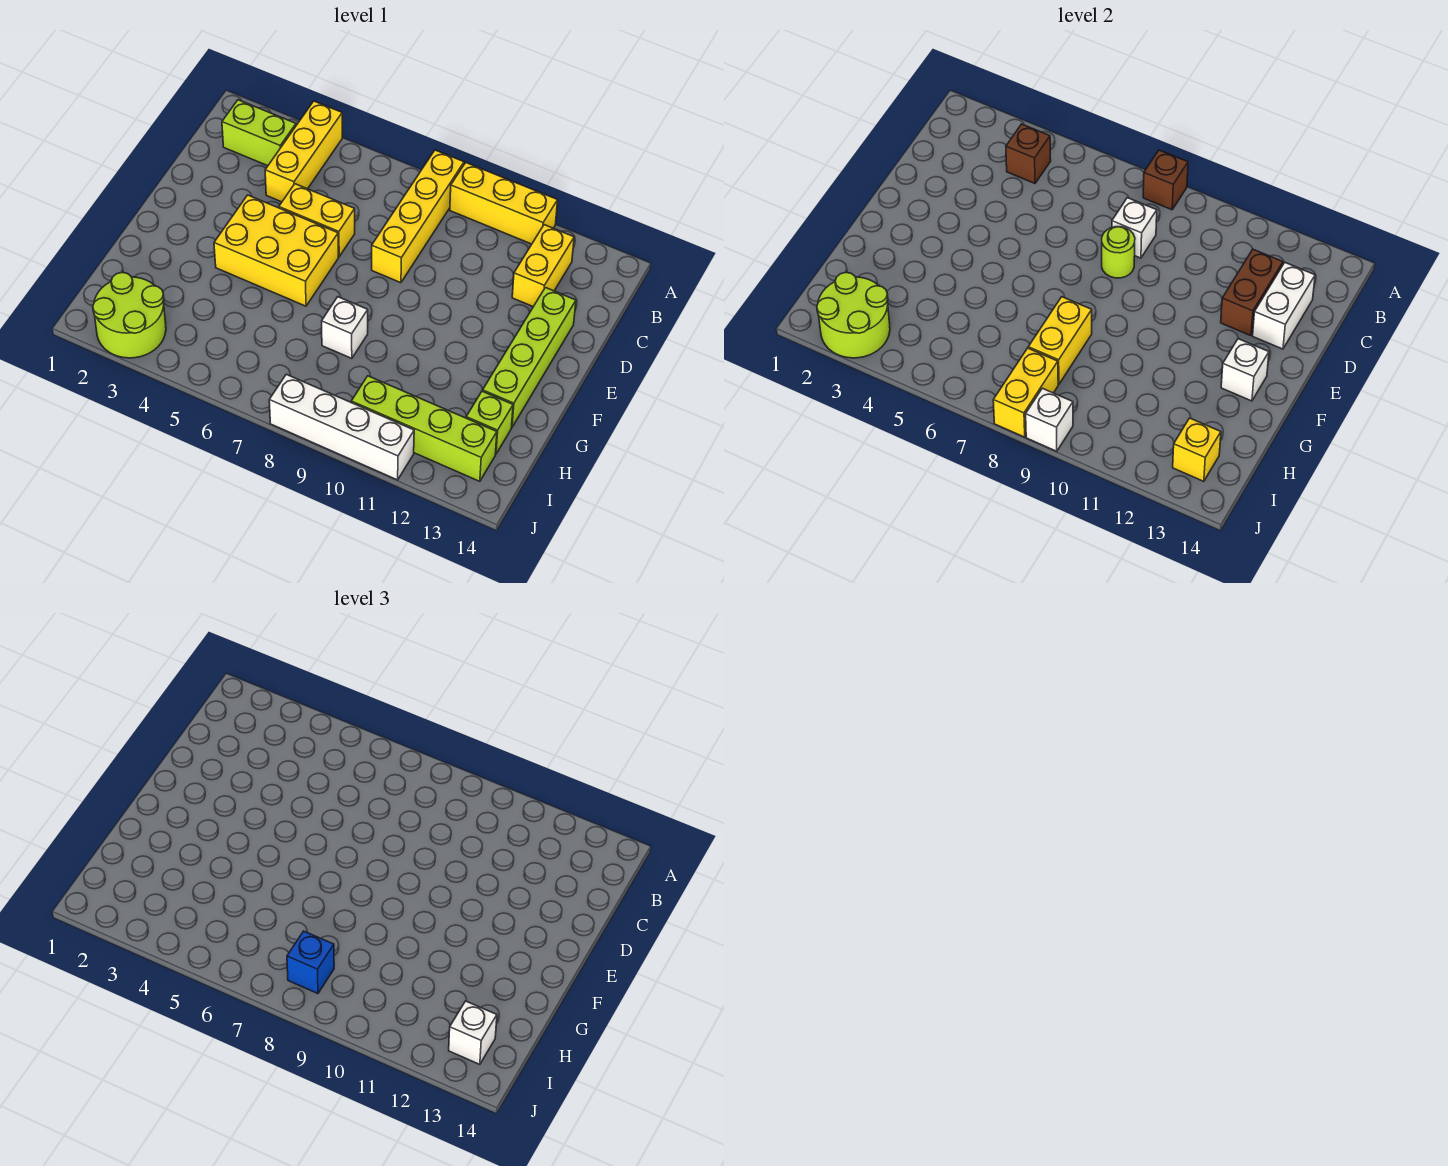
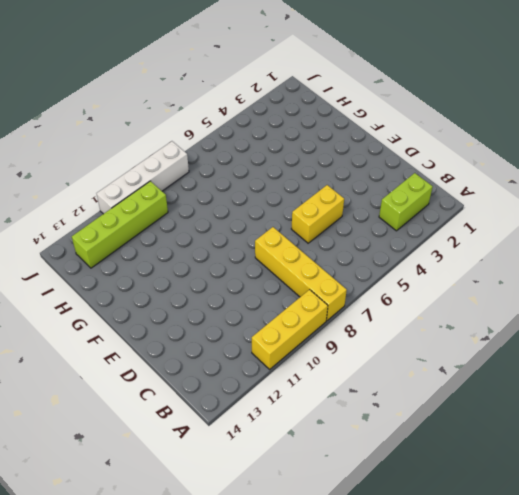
none -> yellow brick A4:C4 level 1
none -> yellow brick B12:C12 level 1
none -> lime brick D13:G13 level 1

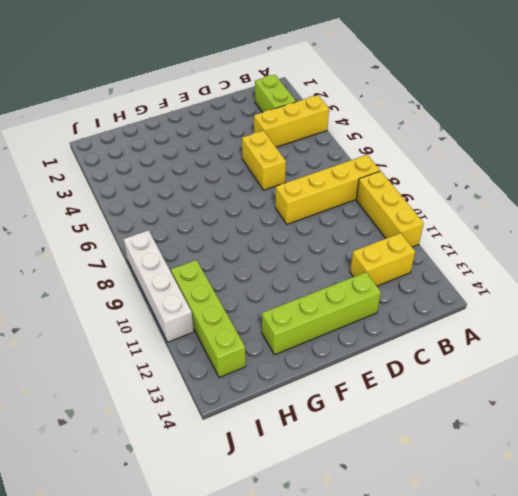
none -> yellow brick E4:F6 level 1
none -> white brick G8 level 1
none -> lime brick H13 level 1

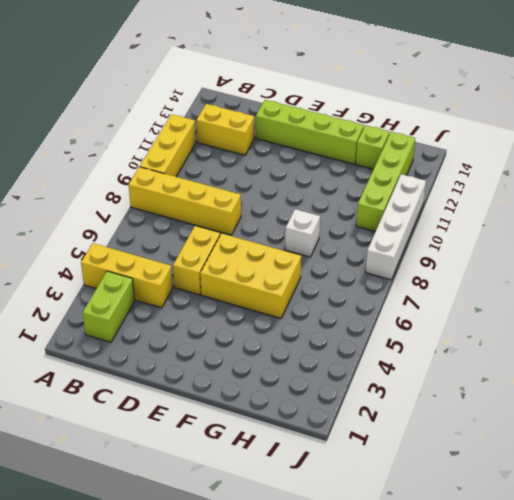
yellow brick E5:G6 level 1 -> yellow brick E4:F6 level 1
none -> lime round brick I2:J3 level 1
none -> brown brick A8 level 2
none -> brown brick B4 level 2

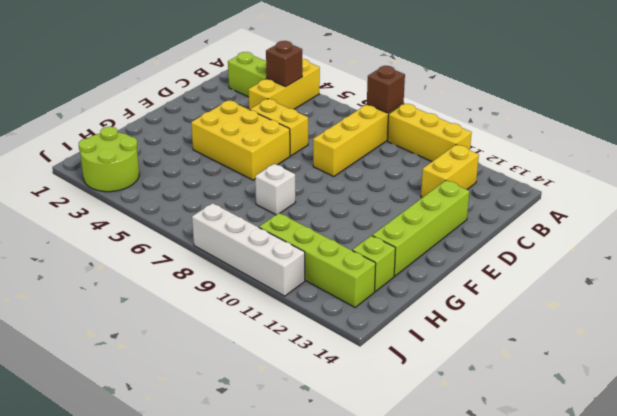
none -> white brick C8 level 2
none -> brown brick C12:D12 level 2
none -> white brick C13:D13 level 2

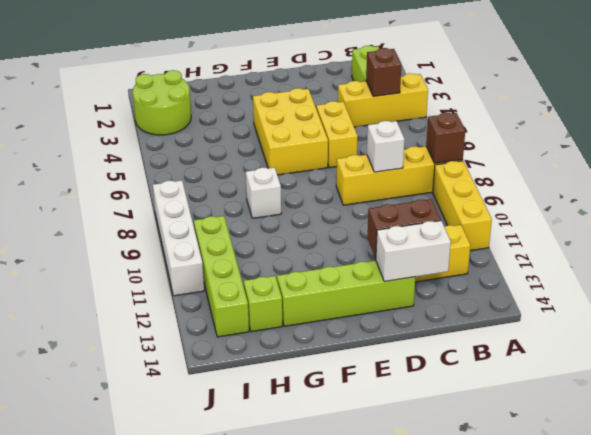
none -> lime round brick D8 level 2
none -> white brick F13 level 2
none -> yellow brick G8:H8 level 2

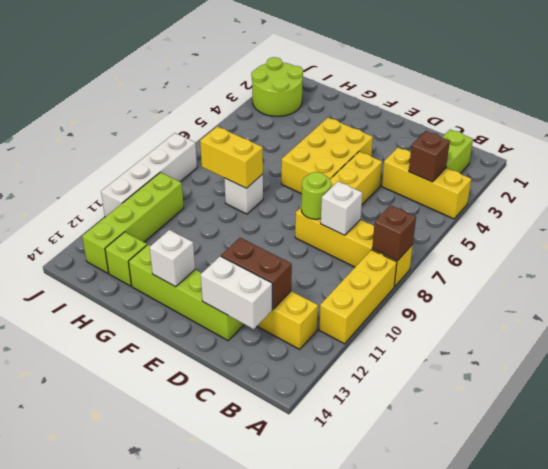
none -> lime round brick I2:J3 level 2
none -> yellow brick I8:J8 level 2
none -> yellow brick I13 level 2

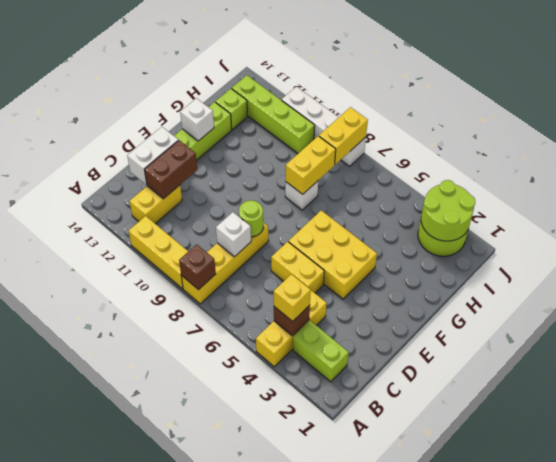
yellow brick B4 level 3 -> yellow brick I13 level 2
none -> white brick J9 level 2
none -> blue brick I8 level 3
none -> white brick I13 level 3

